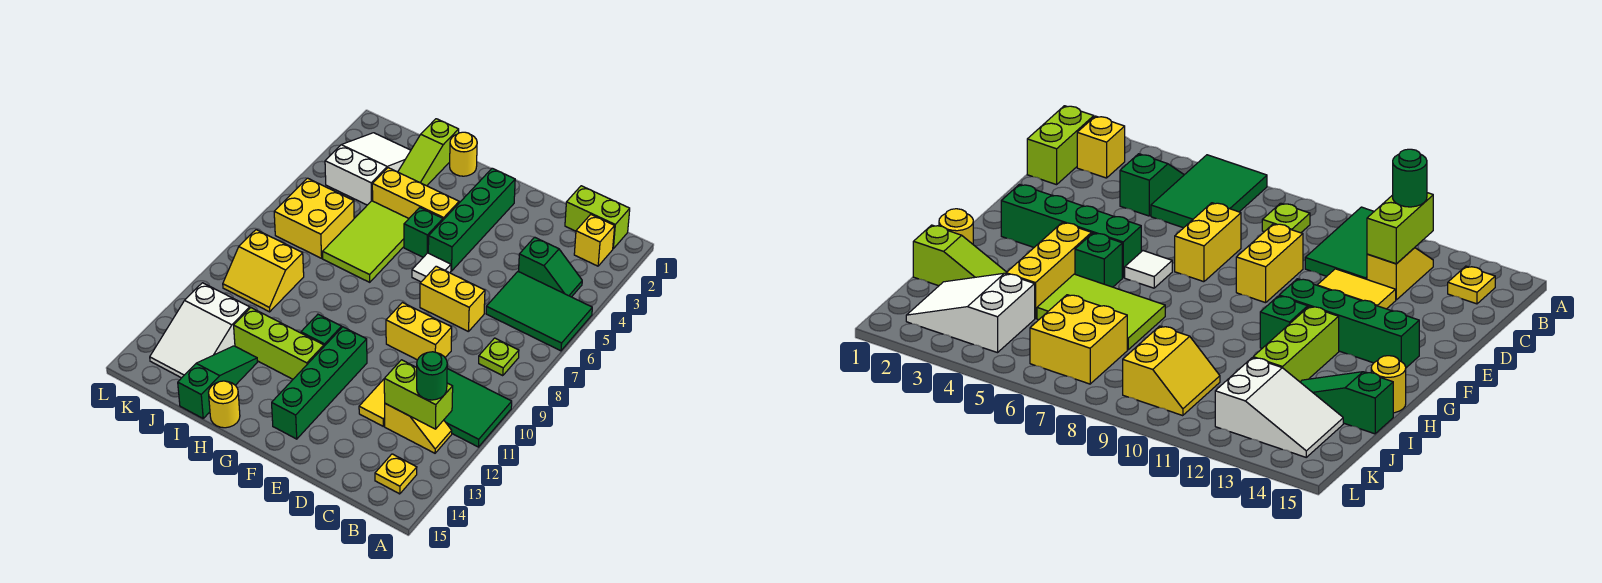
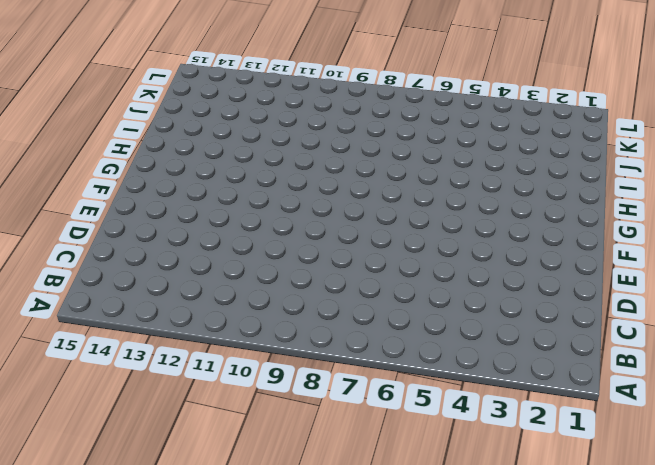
none -> green tile A5:C6 level 1
none -> green tile A10:C11 level 1
none -> lime brick B1:C1 level 1

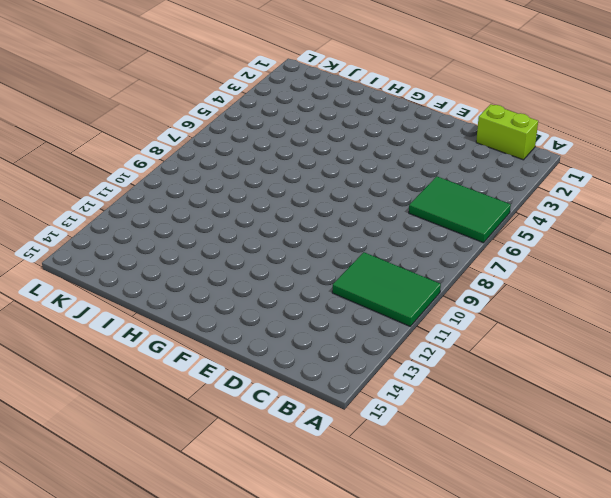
none -> yellow brick B2 level 1
none -> green slope B4:C4 level 1 top C
none -> lime plate B8 level 1

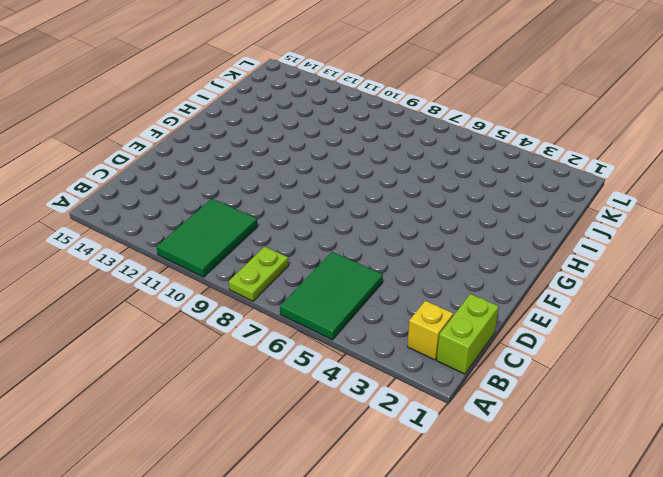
lime plate A8:B8 level 1 -> lime plate B8 level 1
none -> green slope B4:C4 level 1 top C
none -> yellow slope B12:C12 level 1 top C
none -> yellow plate B14 level 1

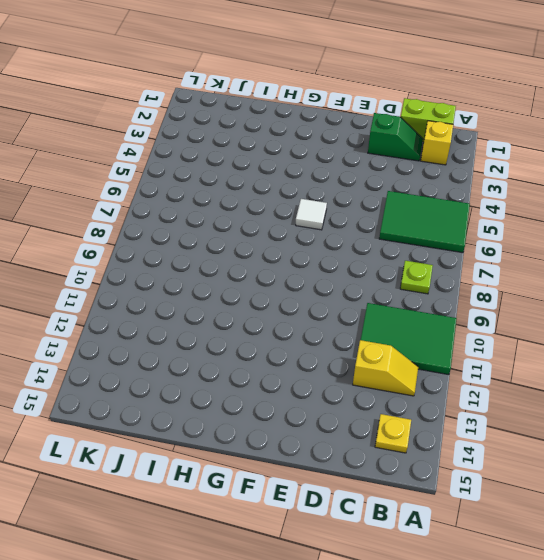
green slope C2:D2 level 1 top D -> green slope B4:C4 level 1 top C
none -> yellow brick D7:E7 level 1
none -> yellow brick D9:E9 level 1
none -> yellow tile D11:D12 level 1

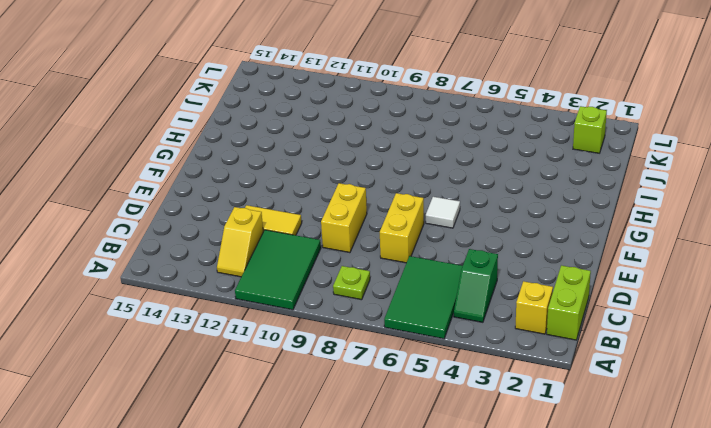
lime brick K2 level 1 -> white slope J2:K4 level 1 top 4
none -> yellow plate B14 level 1
none -> green brick F2:F5 level 1
none -> green brick F11:F14 level 1

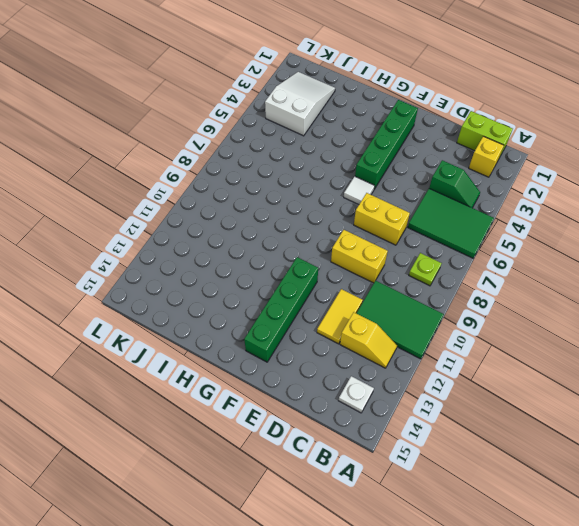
white plate B14 level 1 -> yellow plate B14 level 1
none -> yellow brick G4:I4 level 1
none -> green brick G5 level 1
none -> green brick G11 level 1

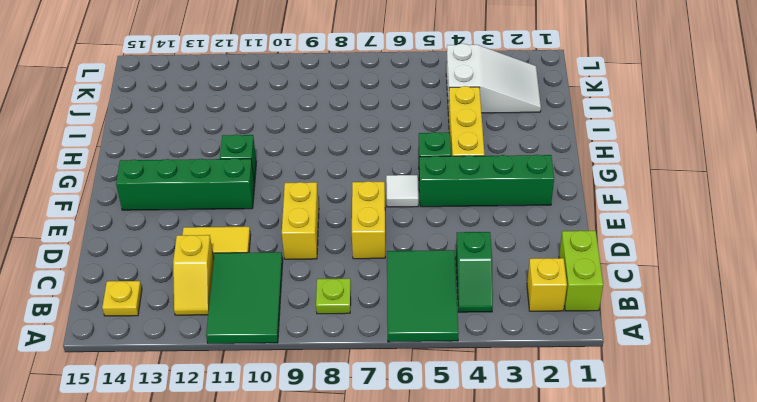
none -> lime brick G12:I12 level 1
none -> yellow round brick H1 level 1
none -> lime tile H5:I7 level 1

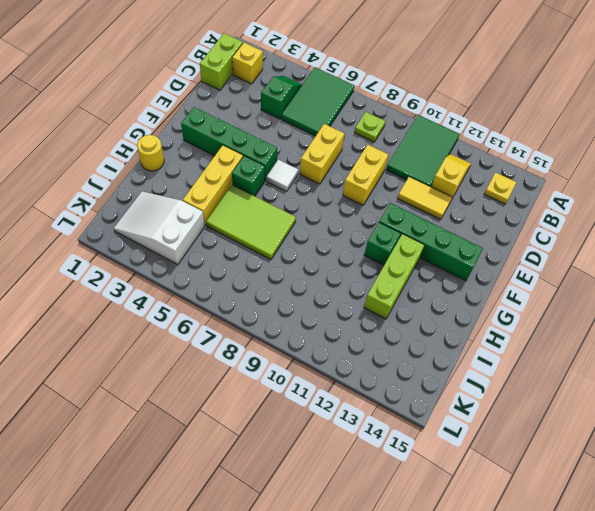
none -> yellow round brick H15 level 1
none -> lime slope I1:I3 level 1 top 1
none -> green slope I13:I15 level 1 top 15

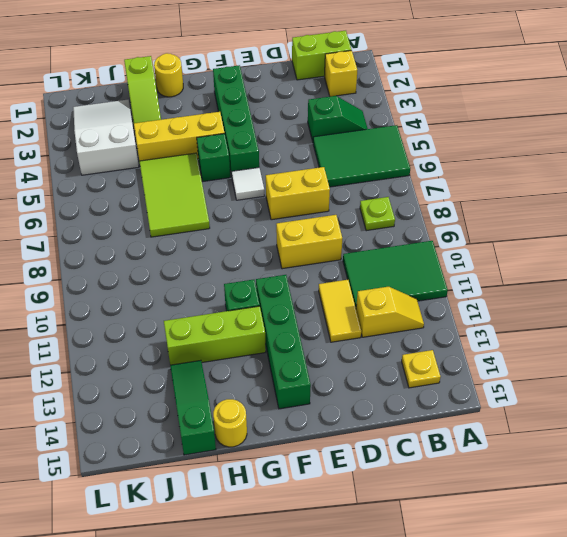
none -> yellow brick J6:K7 level 1
none -> yellow slope J9:K10 level 1 top 9
none -> white slope J12:K14 level 1 top 12

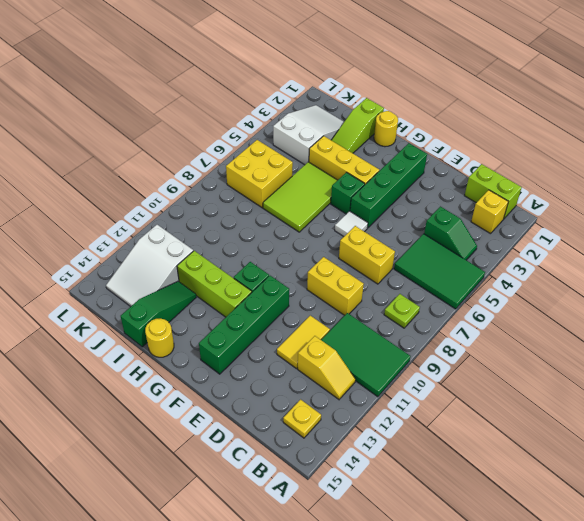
none -> yellow slope J9:K10 level 1 top 9
none -> lime brick B12:C12 level 2
none -> green round brick B12 level 3

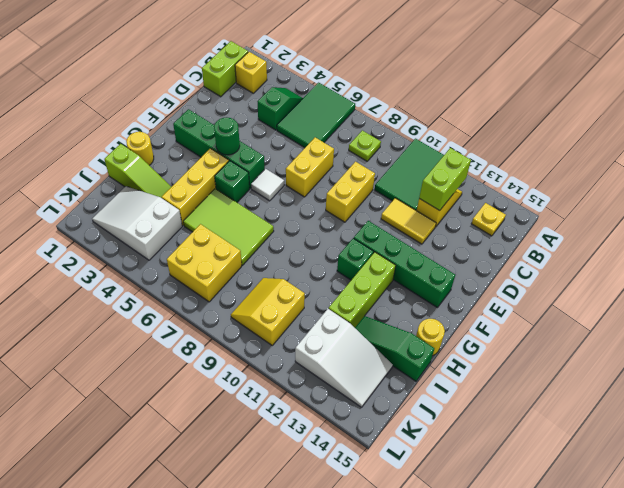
green round brick F4 level 2 -> green round brick B12 level 3
yellow slope J9:K10 level 1 top 10 -> yellow slope J9:K10 level 1 top 9

